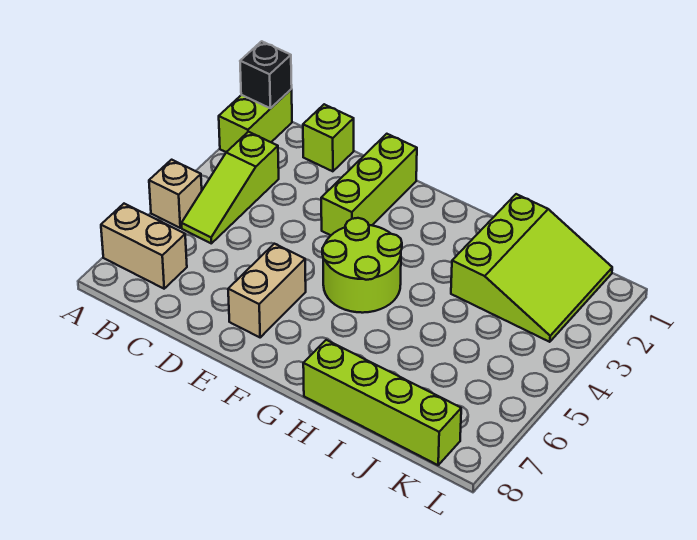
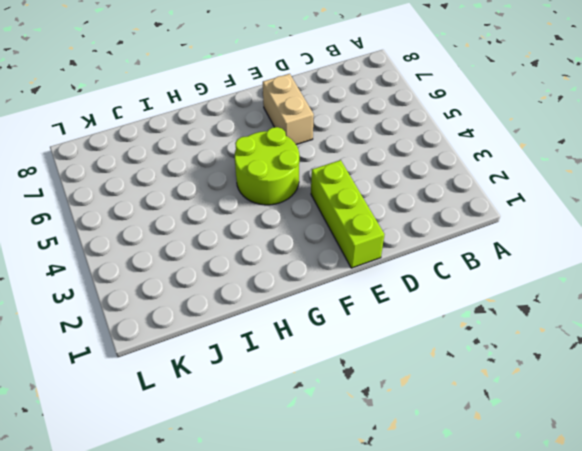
none -> lime brick A1:A2 level 1
none -> tan brick A5 level 1

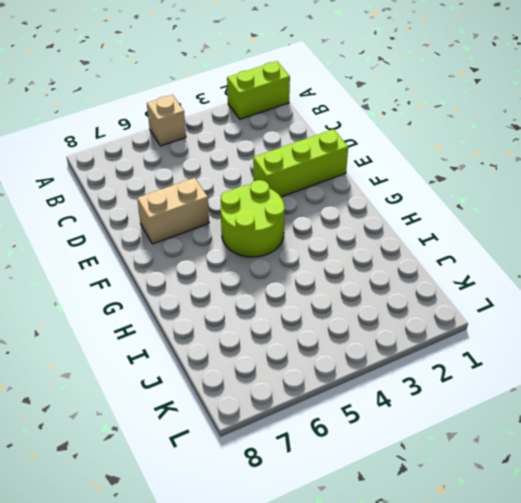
none -> tan brick A7:B7 level 1
none -> lime slope B3:B5 level 1 top 3

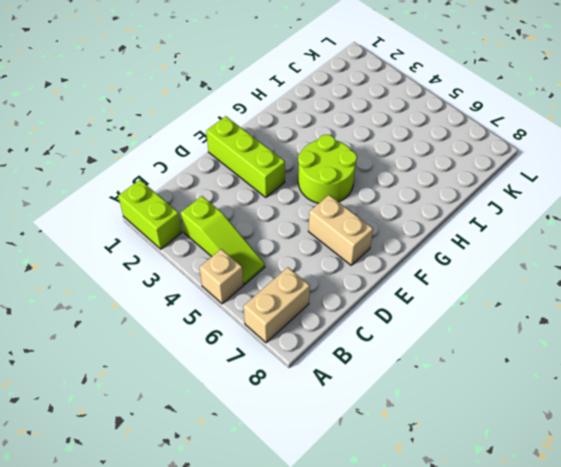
none -> lime brick C1 level 1
none -> lime brick H8:K8 level 1

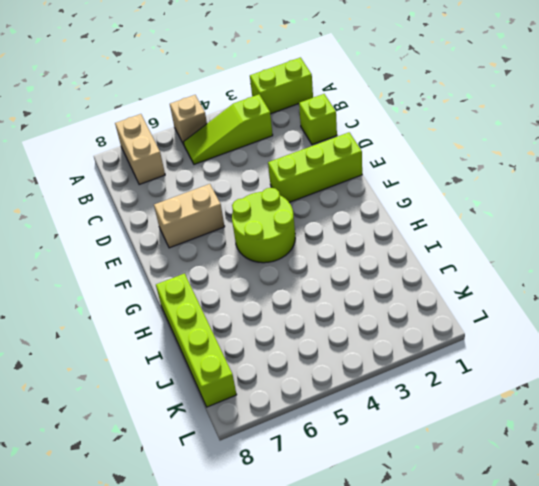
none -> lime slope I1:K3 level 1 top I
none -> black brick A1 level 2

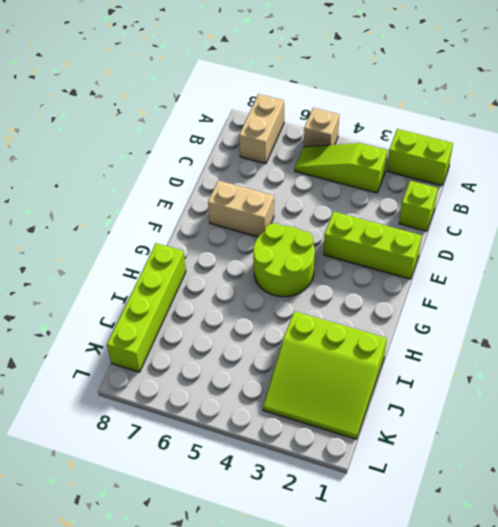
none -> black brick A1 level 2

